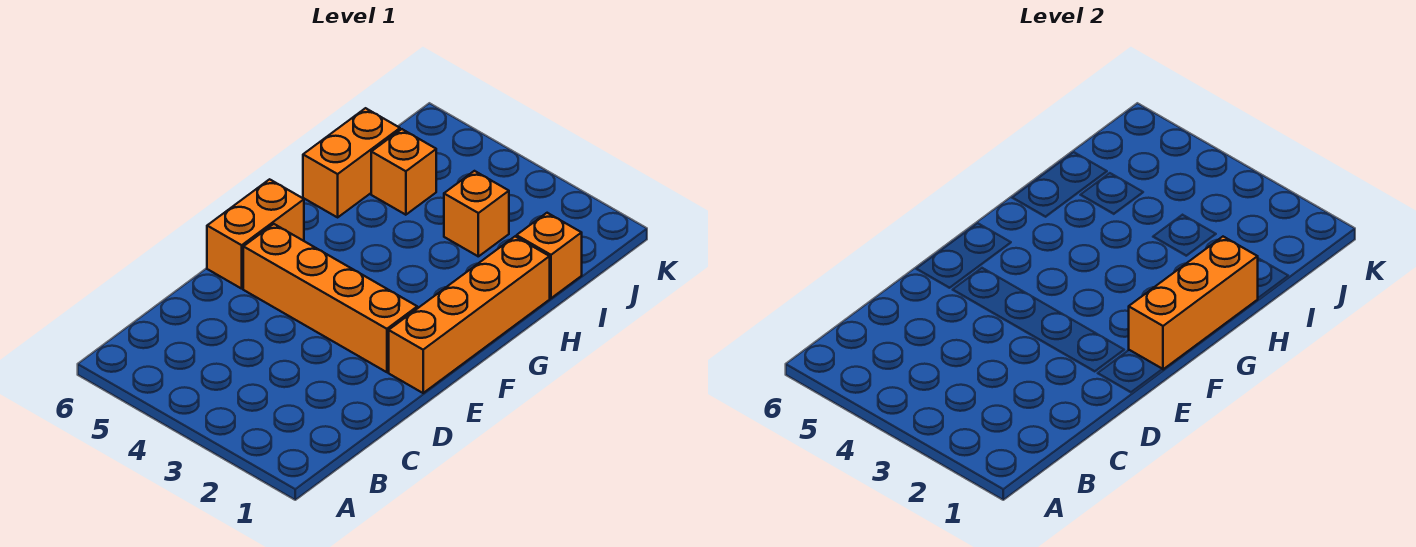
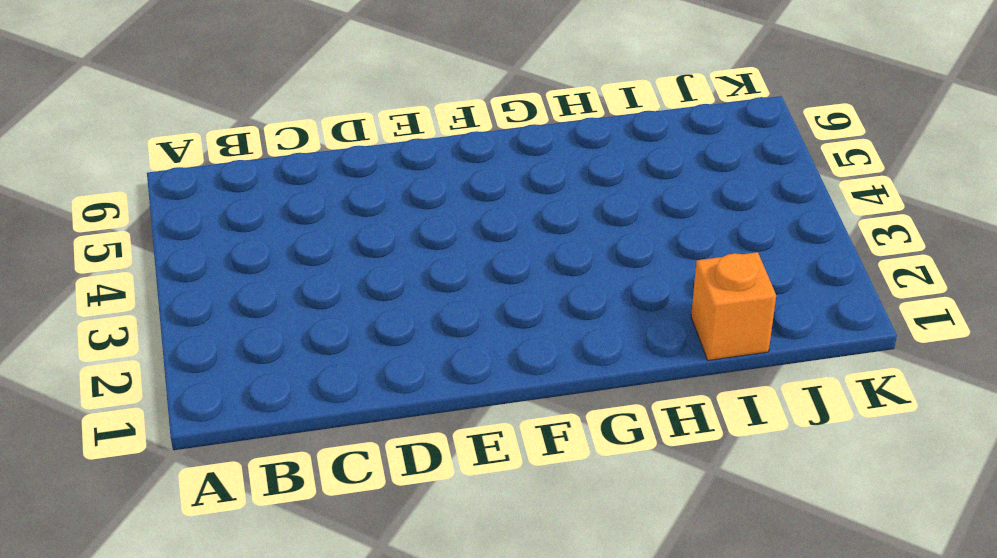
none -> orange brick E1:H1 level 1
none -> orange brick E2:E5 level 1

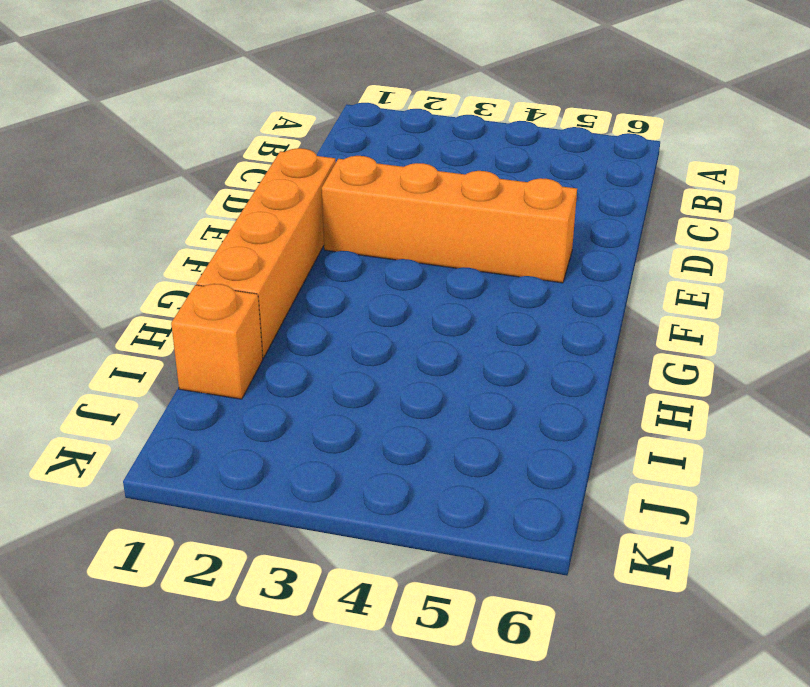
none -> orange brick E6:F6 level 1
none -> orange brick H6:I6 level 1

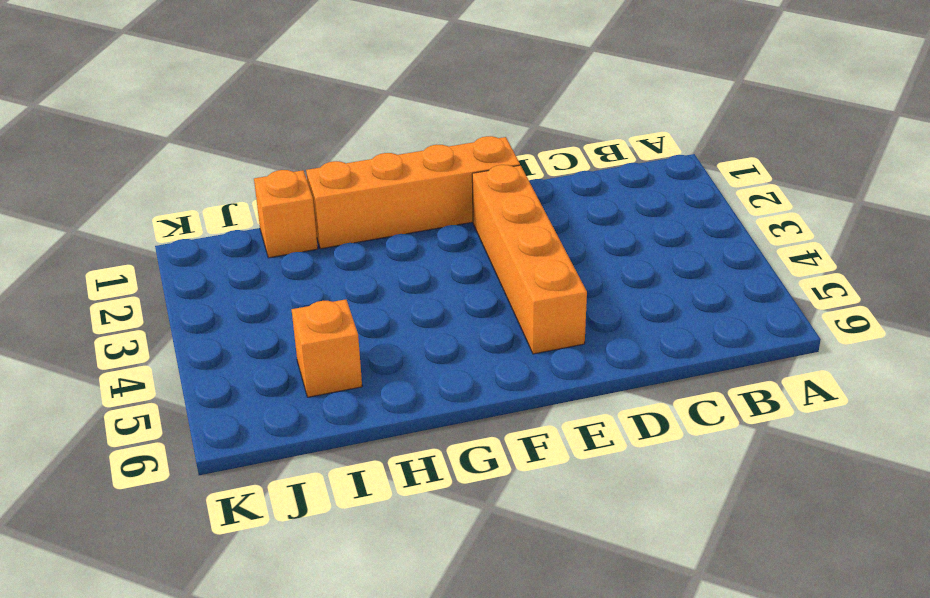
none -> orange brick E6:F6 level 1
none -> orange brick H6:I6 level 1

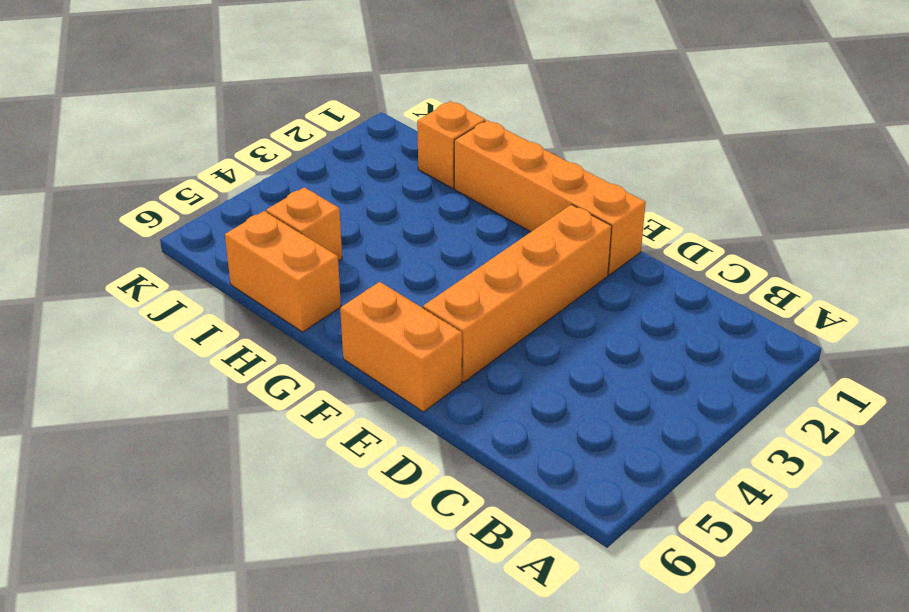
none -> orange brick I3 level 1
none -> orange brick F1:H1 level 2

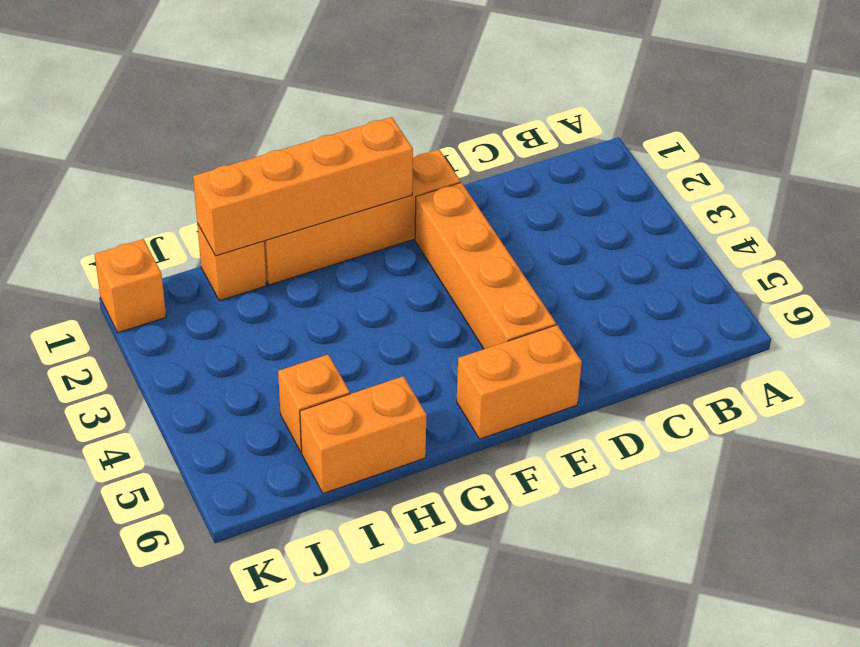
orange brick F1:I1 level 2 -> orange brick F1:H1 level 2
orange brick K1 level 1 -> orange brick I3 level 1

